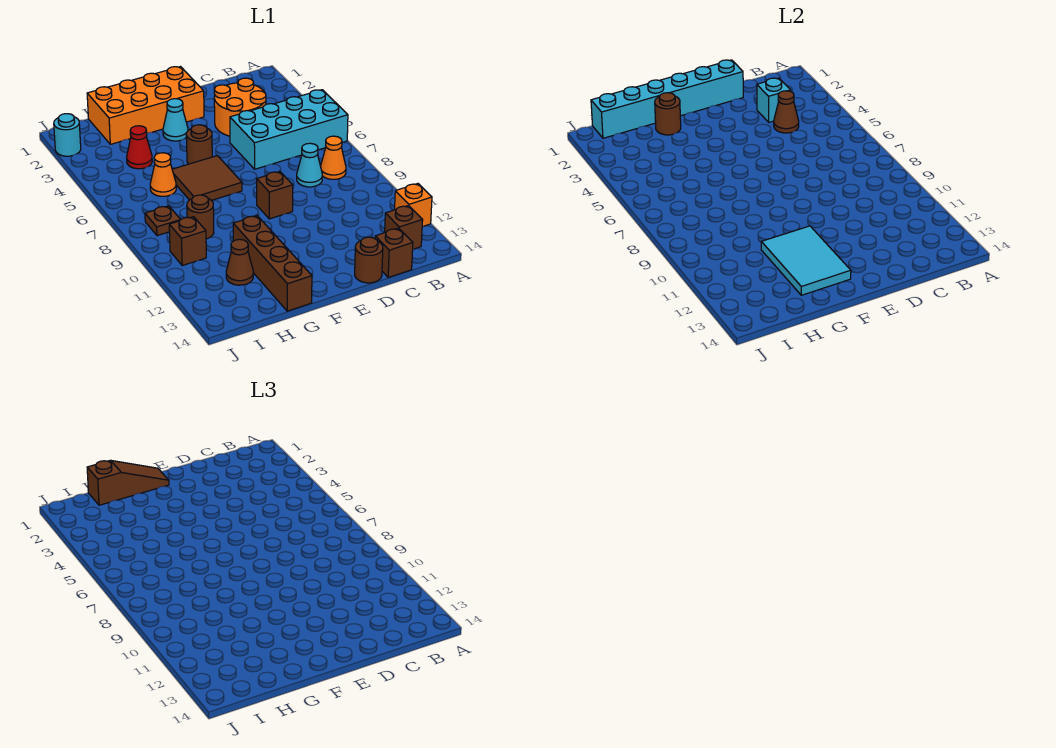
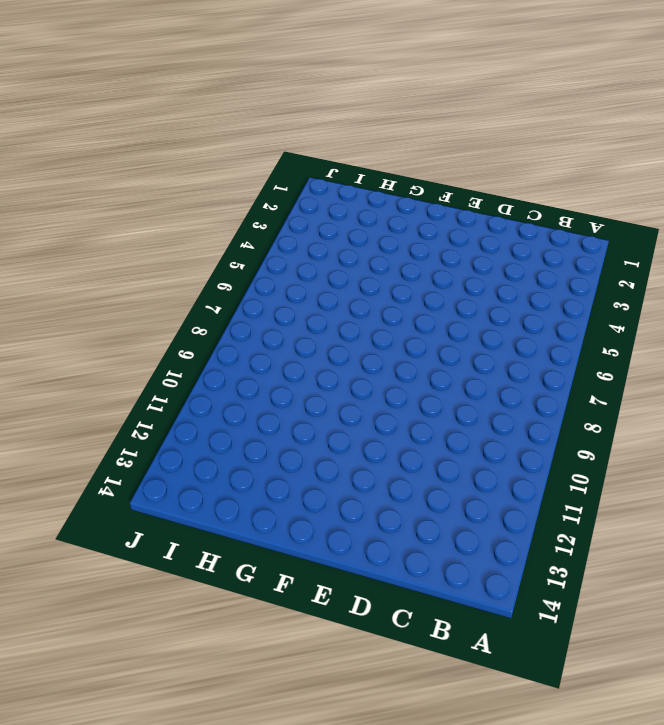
none -> cyan brick A5:D6 level 1
none -> orange brick A12 level 1
none -> orange cone B8 level 1

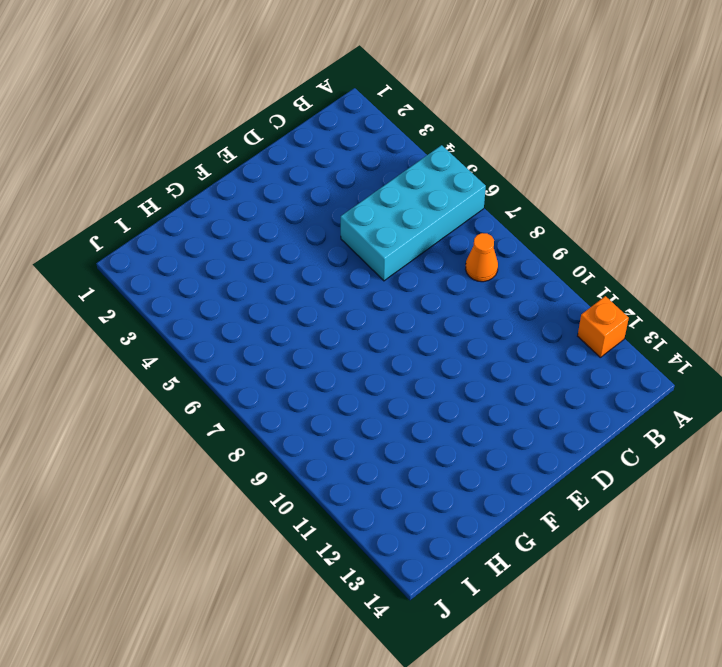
none -> brown brick B13 level 1
none -> orange round brick C3:D4 level 1
none -> cyan cone C8 level 1

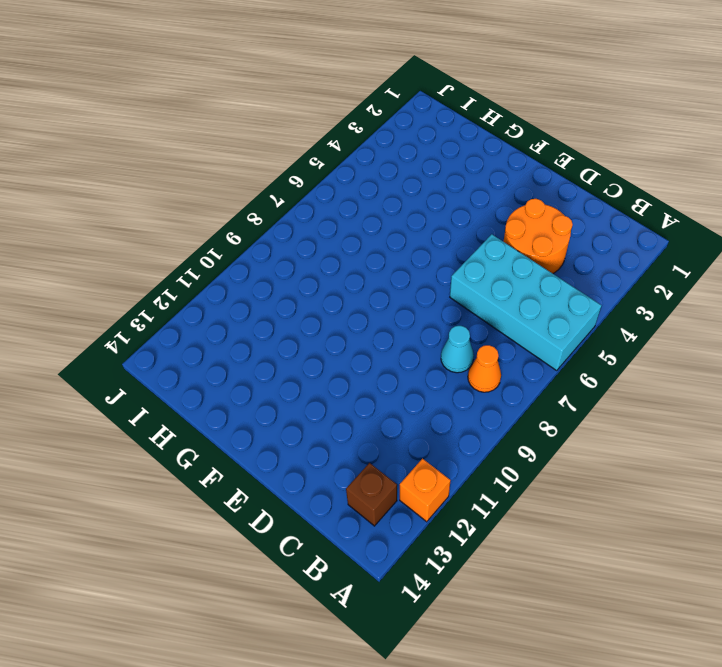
none -> brown brick C14 level 1
none -> brown round brick D14 level 1
none -> orange brick E1:H2 level 1

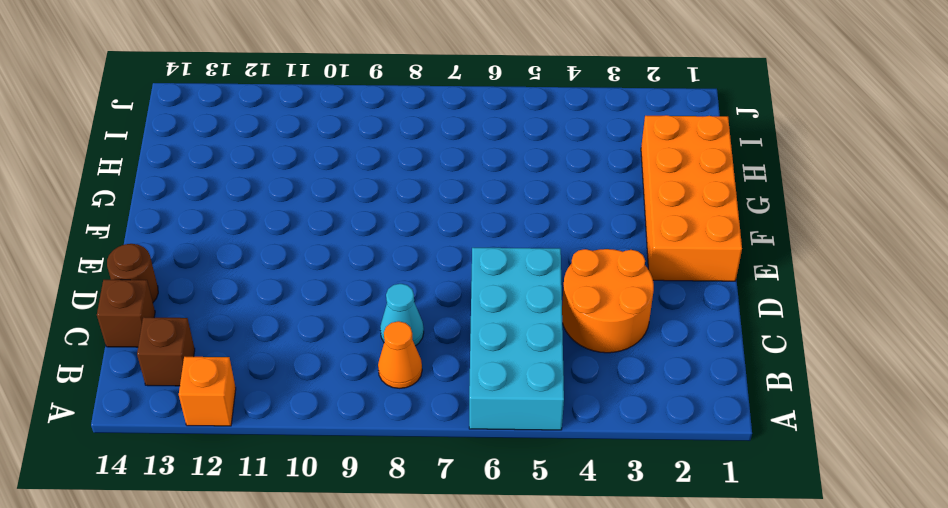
none -> brown brick E9 level 1
none -> cyan cone F3 level 1
none -> brown round brick F5 level 1

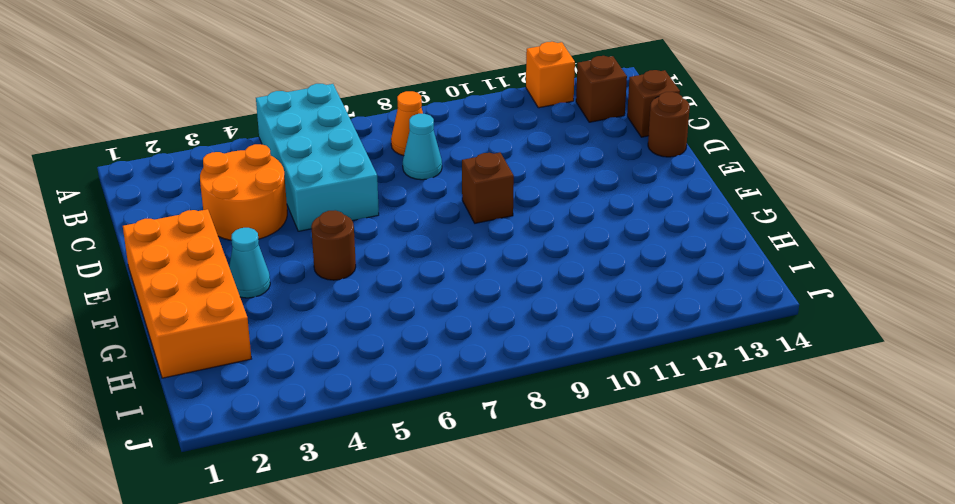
none -> brown tile F6:G7 level 1
none -> brown brick G11:G14 level 1
none -> red cone H4 level 1

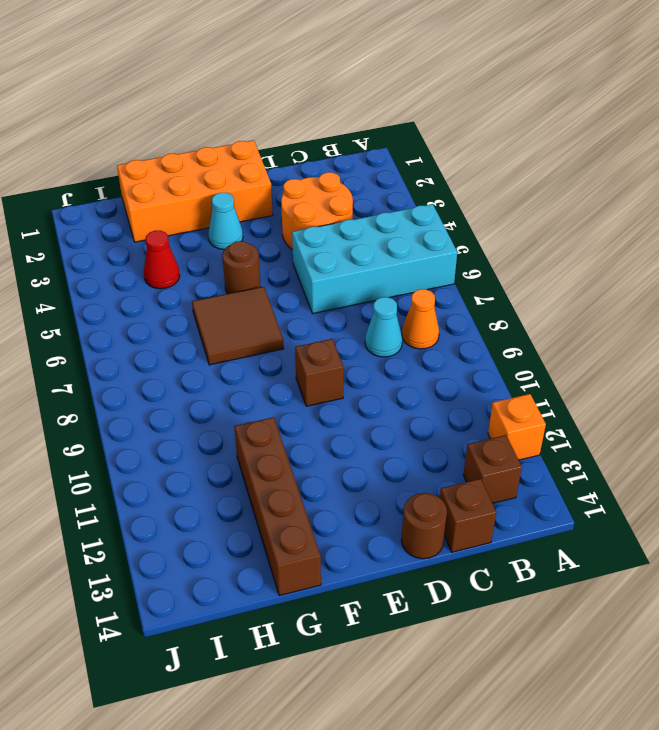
none -> orange cone H6 level 1
none -> brown round brick H9 level 1
none -> brown cone H12 level 1

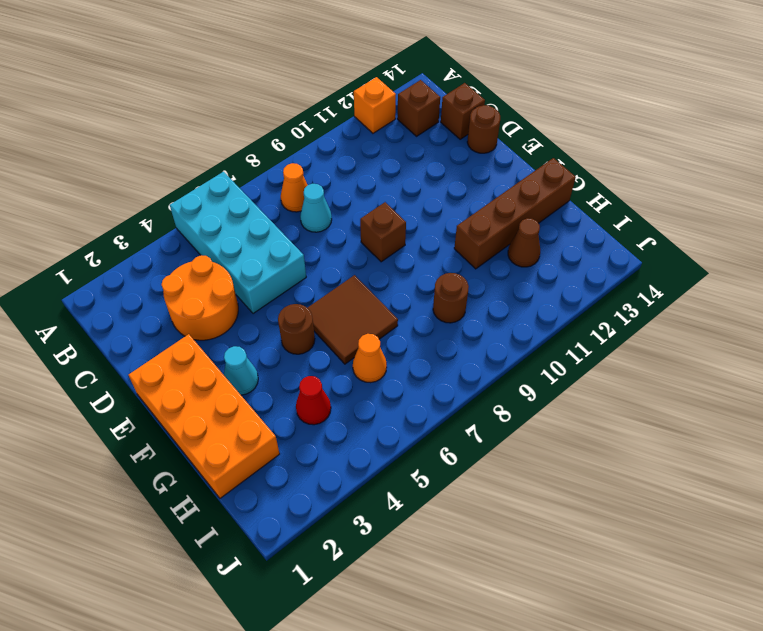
none -> brown plate I8 level 1
none -> brown brick I10 level 1
none -> cyan round brick J2 level 1

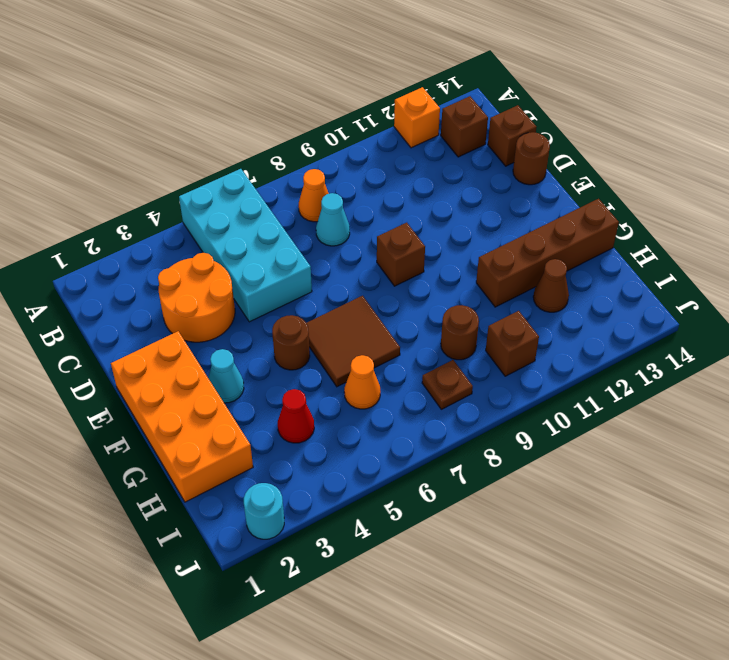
none -> cyan brick C3 level 2
none -> brown cone C4 level 2
none -> cyan brick D1:I1 level 2

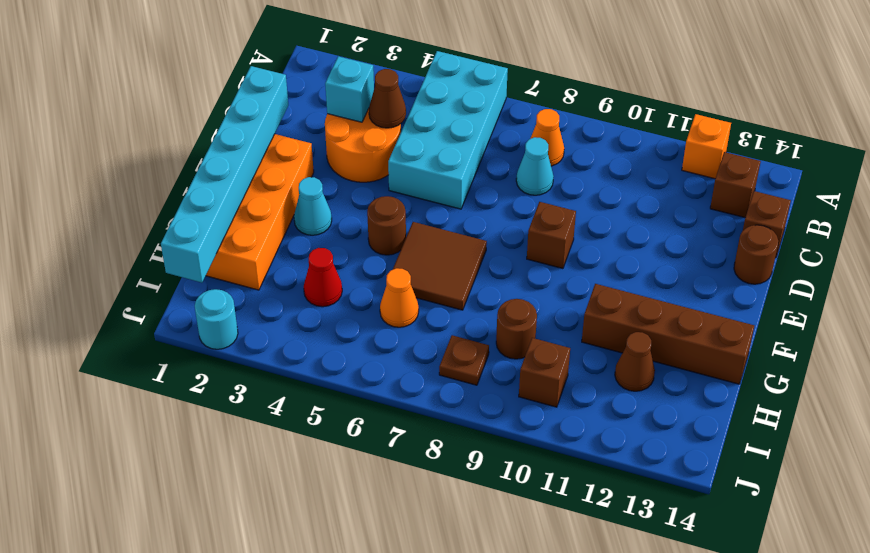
none -> cyan tile F11:G13 level 2
none -> brown round brick G2 level 2
none -> brown slope F1:H1 level 3 top H

